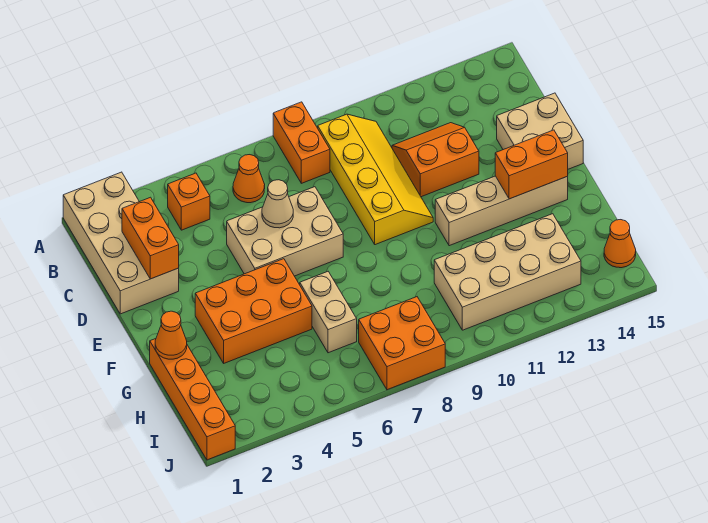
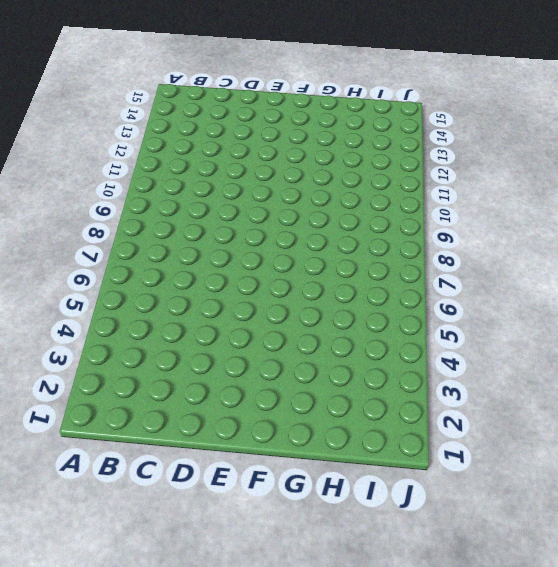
none -> tan brick A1:D2 level 1
none -> orange brick A8:B8 level 1
none -> orange brick B4 level 1

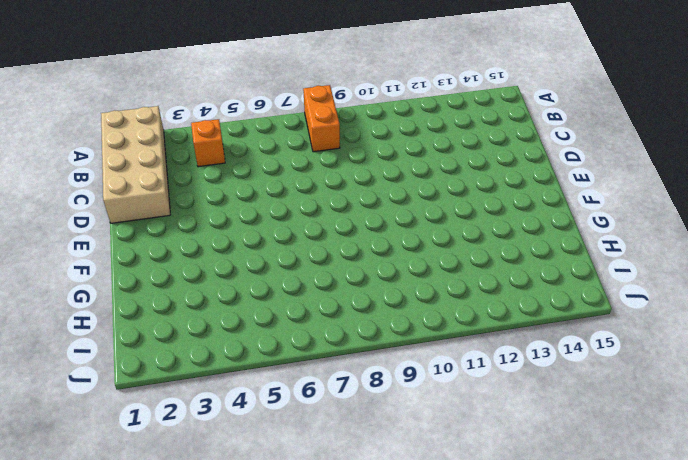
none -> orange cone B6 level 1
none -> yellow slope B9:E10 level 1 top 9
none -> orange slope C11:D12 level 1 top D

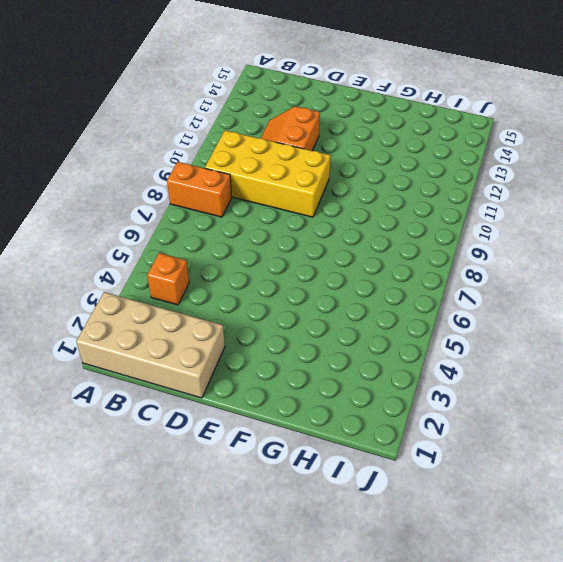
yellow brick B9:E10 level 1 -> yellow slope B9:E10 level 1 top 9
none -> orange cone B6 level 1
none -> tan brick D5:E7 level 1
none -> tan brick D14:E15 level 1

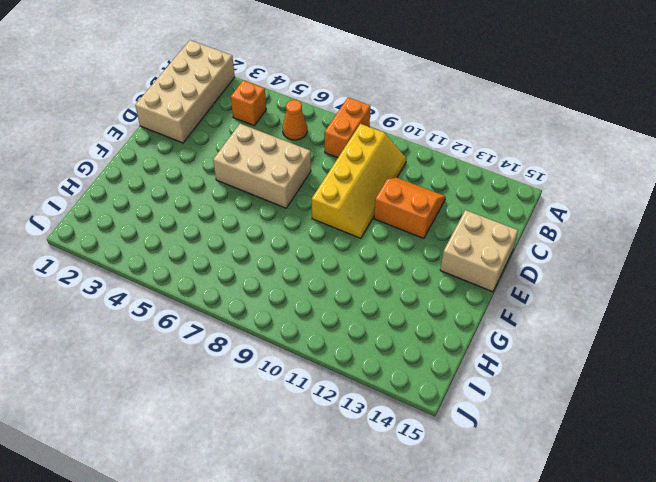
none -> orange brick F3:G5 level 1
none -> tan brick F11:F14 level 1
none -> orange brick G1:J1 level 1

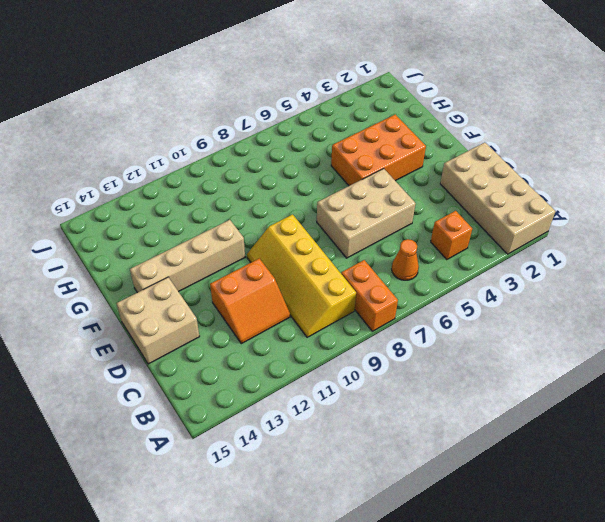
none -> orange brick G1:J1 level 1
none -> tan brick G6:H6 level 1
none -> tan brick H10:I13 level 1

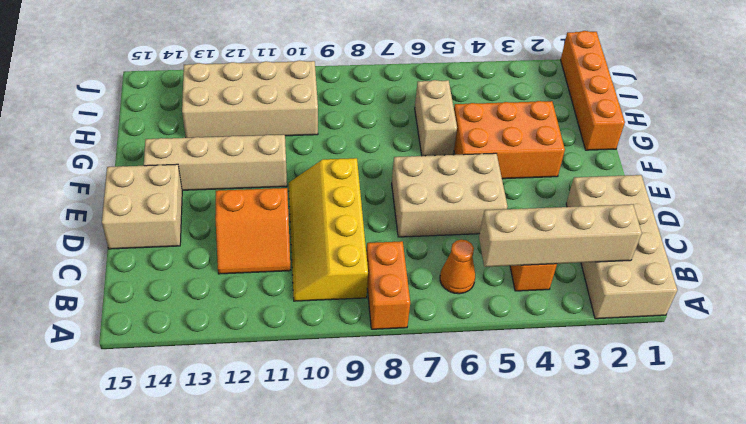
tan brick B2:B5 level 2 -> none
none -> orange brick I7:J8 level 1
none -> orange cone I15 level 1
none -> orange brick C2:D2 level 2

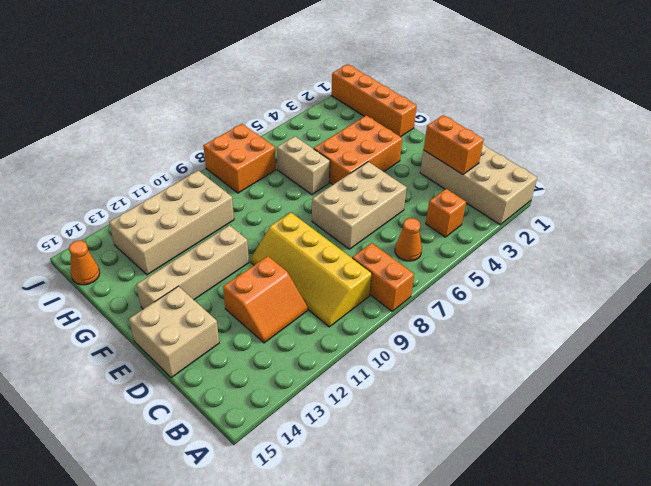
none -> tan cone D6 level 2
none -> orange brick F13:F14 level 2
none -> orange cone G1 level 2

